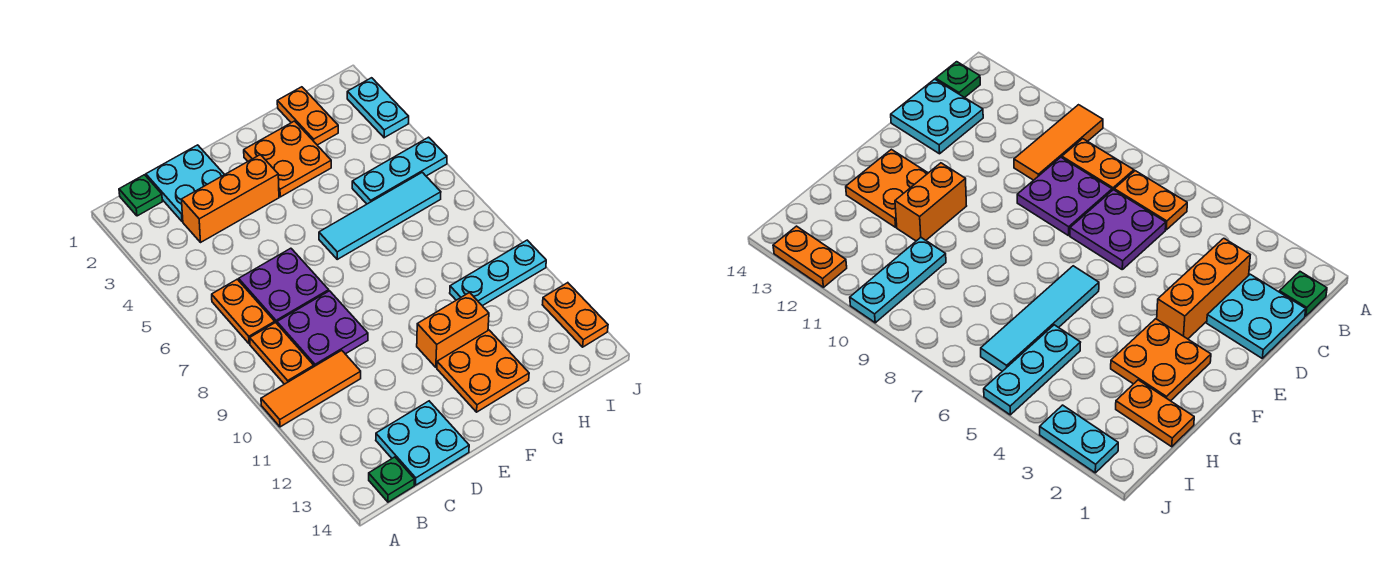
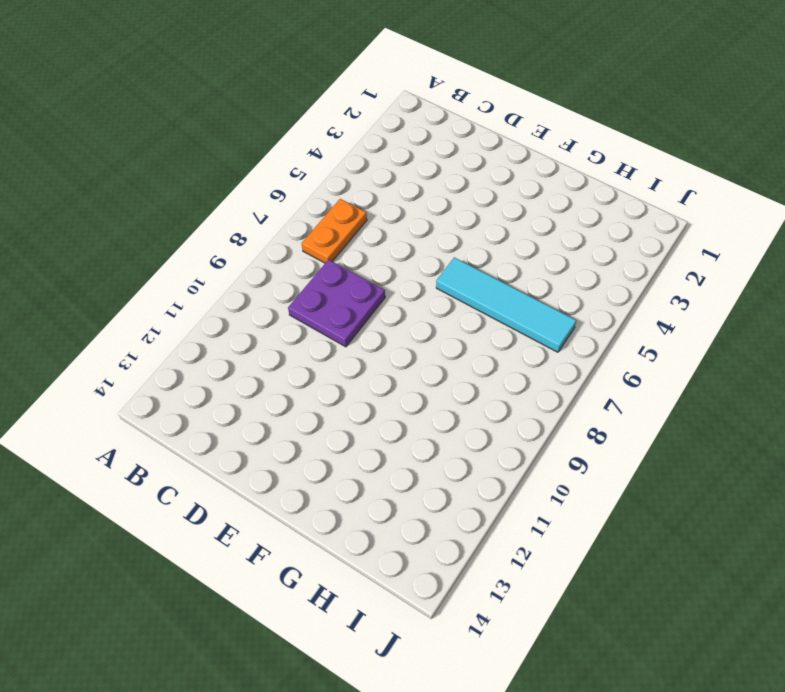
none -> orange tile A10:C10 level 1
none -> green plate B1 level 1
none -> orange plate B8:B9 level 1

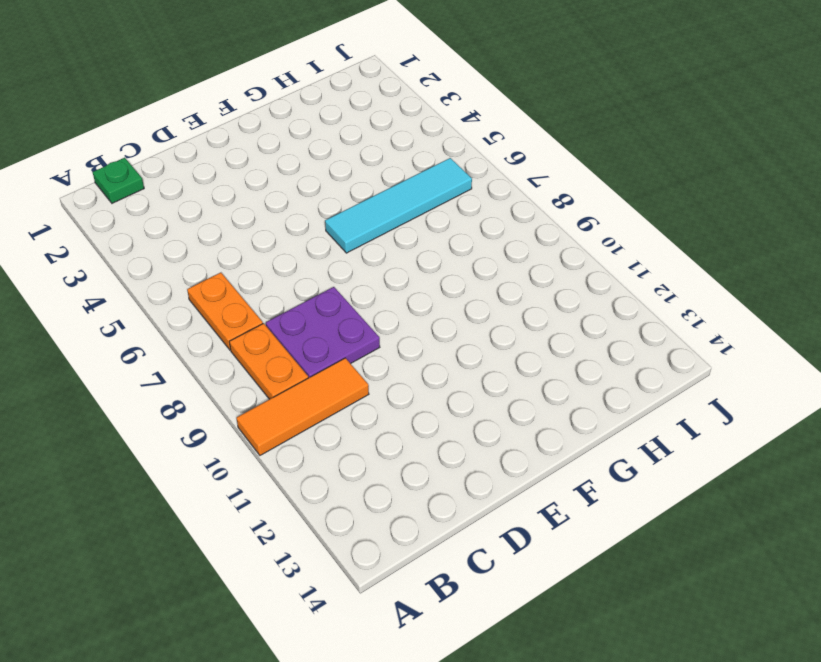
none -> green plate B14 level 1
none -> cyan plate C1:D2 level 1
none -> orange brick C3:E3 level 1

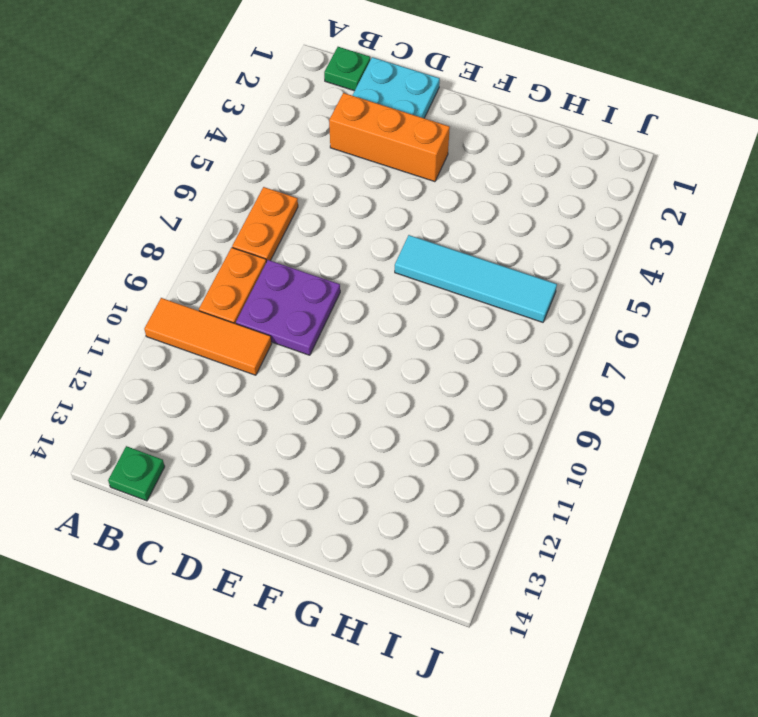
none -> purple plate C6:D7 level 1
none -> cyan plate C13:D14 level 1
none -> orange plate F2:G3 level 1

